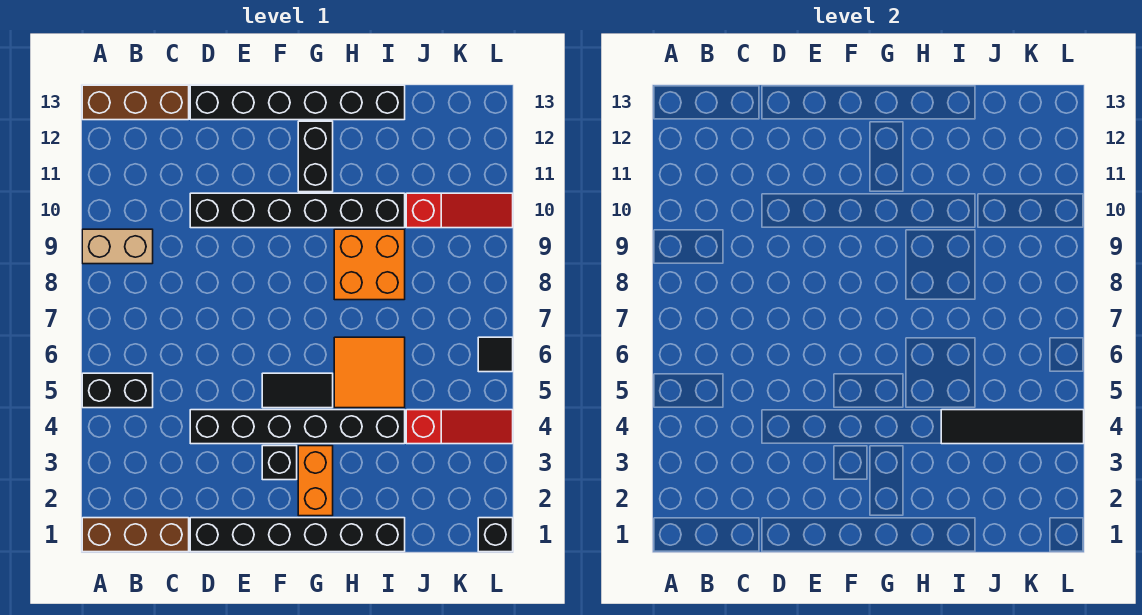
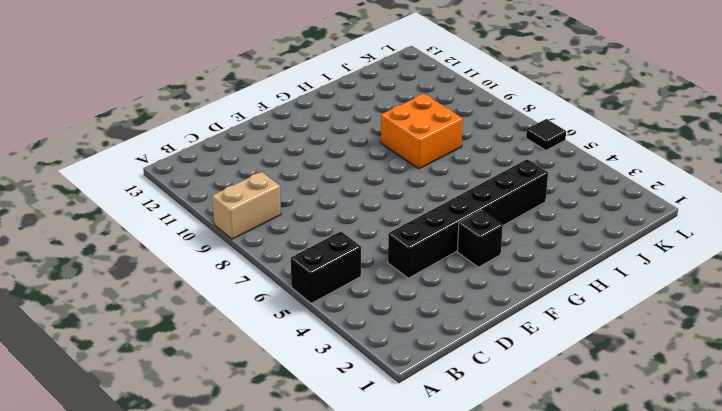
none -> brown brick A1:C1 level 1
none -> brown brick A13:C13 level 1
none -> black brick D1:I1 level 1

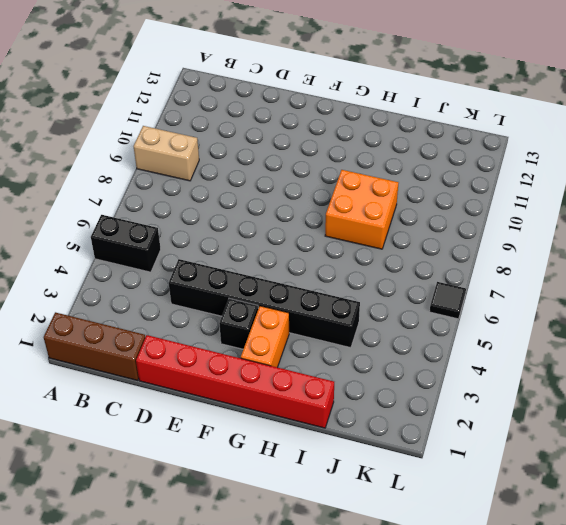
red brick D1:I1 level 1 -> black brick D1:I1 level 1
none -> brown brick A13:C13 level 1
none -> black brick D10:I10 level 1
none -> black brick D13:I13 level 1

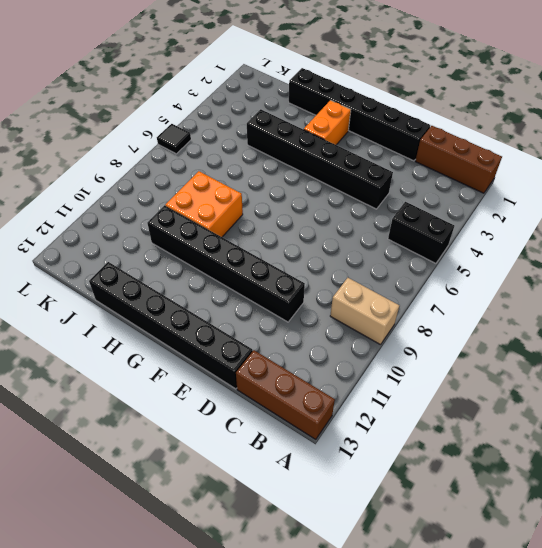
none -> black brick F3 level 1
none -> black tile F5:G5 level 1
none -> black brick G11:G12 level 1

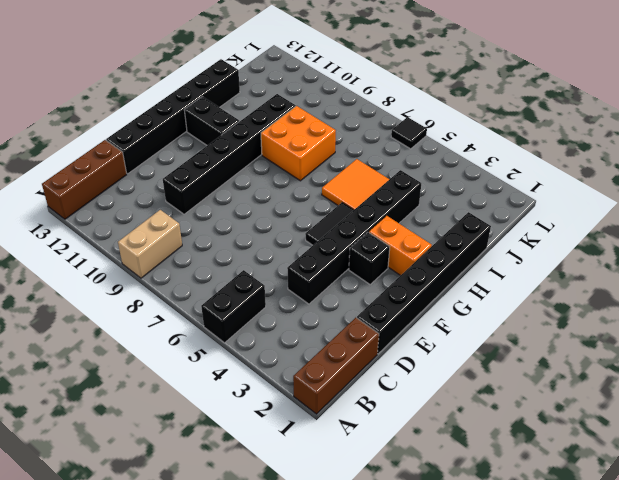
none -> red slope J4:L4 level 1 top J
none -> red slope J10:L10 level 1 top J
none -> black brick L1 level 1

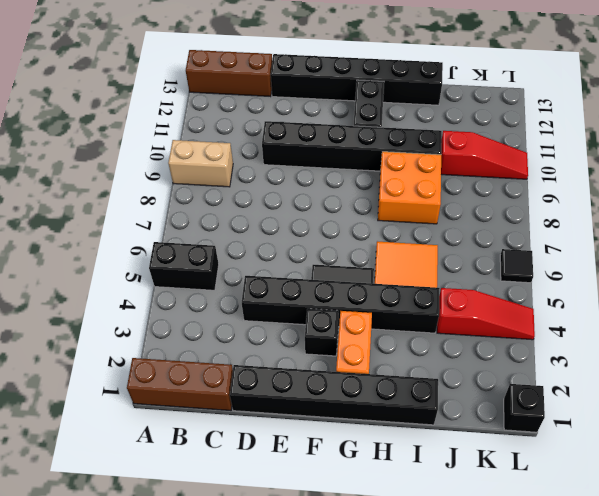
none -> black tile I4:L4 level 2

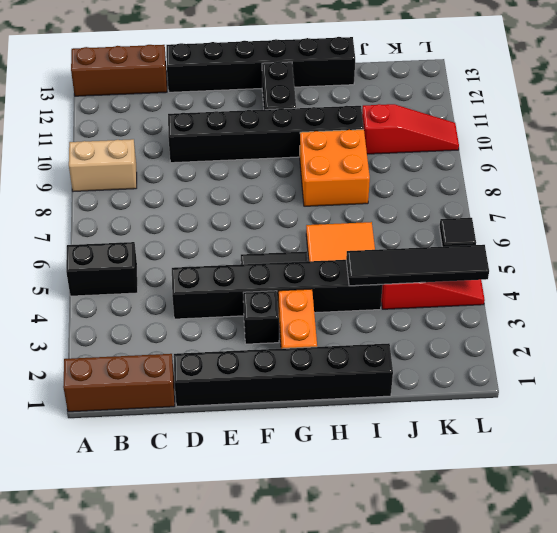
none -> black brick L1 level 1

